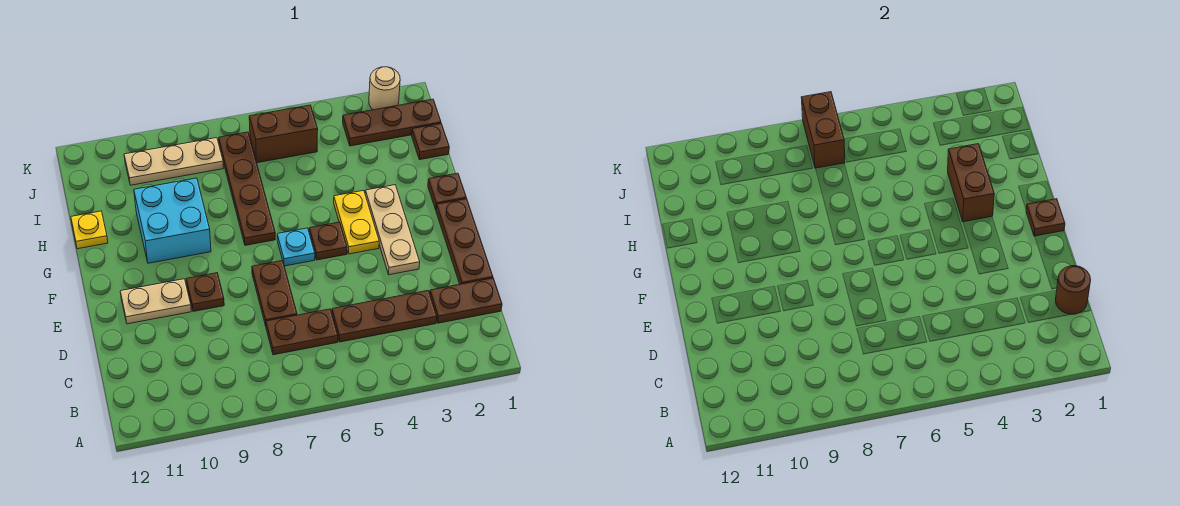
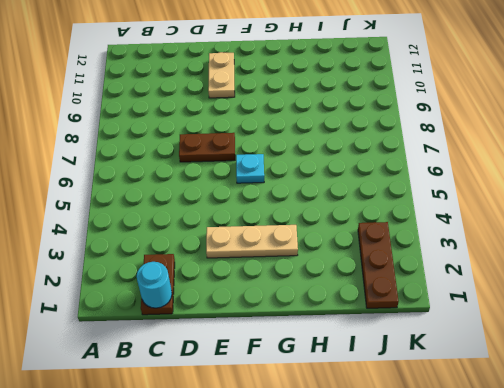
cyan round brick C1 level 2 -> brown round brick C1 level 2
none -> brown plate C3:C5 level 1
none -> brown plate C6:C7 level 1
none -> brown plate D1:F1 level 1

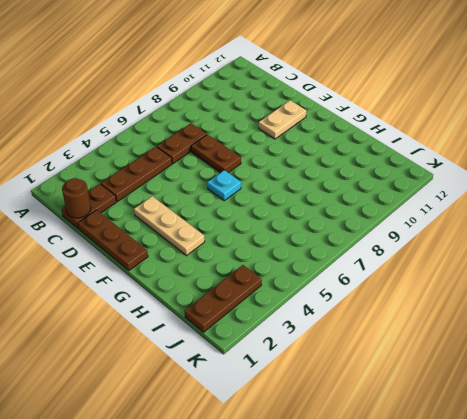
none -> brown plate E9 level 1
none -> yellow plate F4:G4 level 1
none -> brown plate F5 level 1

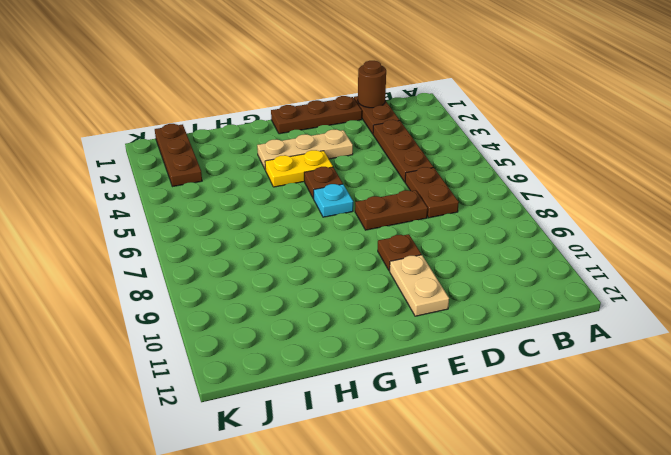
none -> brown plate G1 level 1
none -> brown plate G7:J7 level 1
none -> cyan brick G9:H10 level 1

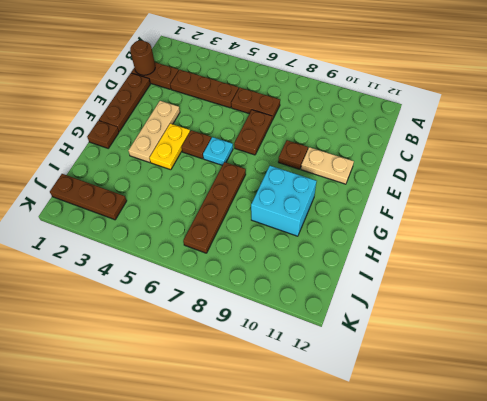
none -> yellow plate H12 level 1
none -> brown plate I1 level 1
none -> brown brick J5:J6 level 1

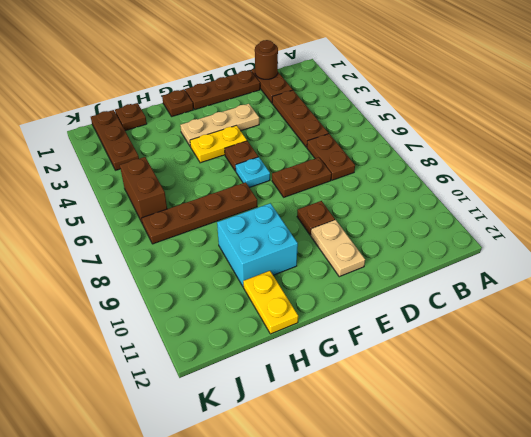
yellow plate H11:H12 level 1 -> yellow plate H12 level 1
none -> tan plate J8:J10 level 1
none -> tan round brick K2 level 1
none -> brown plate F1 level 2

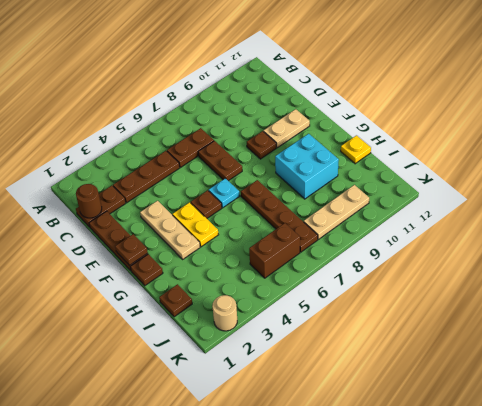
none -> brown plate J1:J3 level 1
none -> brown brick G3:H3 level 2
none -> brown brick J7:K7 level 2

